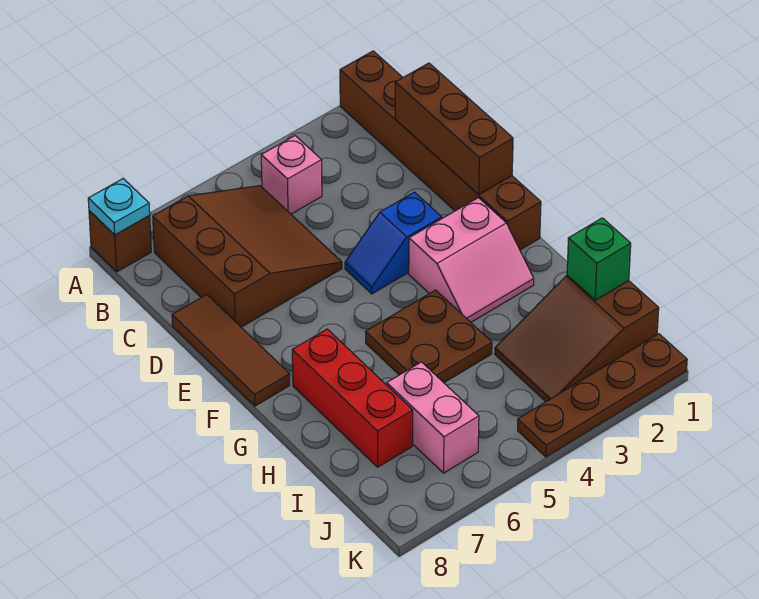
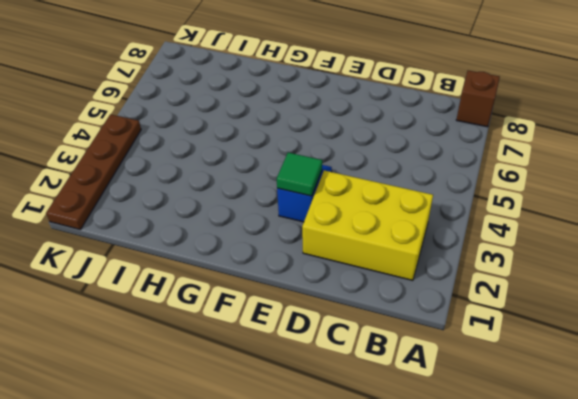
yellow brick B2:D3 level 1 -> none
green tile E3 level 2 -> none
none -> brown brick A1:F1 level 1
none -> pink brick B4 level 1
none -> brown slope B5:D7 level 1 top 7

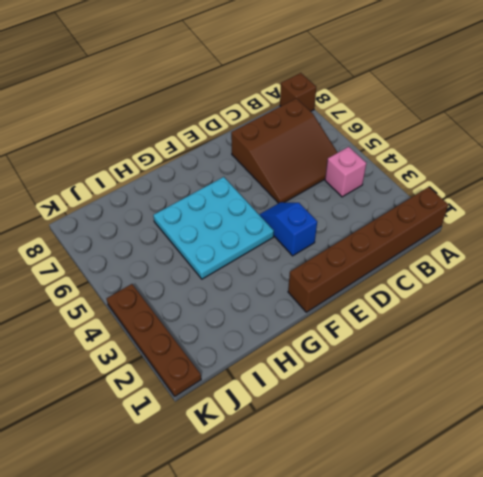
cyan plate F4:H6 level 1 -> brown plate G4:H5 level 1
none -> brown tile D8:F8 level 1
none -> pink slope F2:G3 level 1 top F
none -> red brick G7:I7 level 1

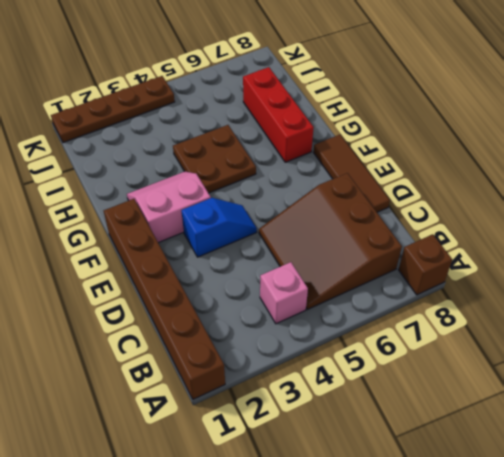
none -> brown slope I1:J3 level 1 top 1
none -> pink brick I6:J6 level 1
none -> cyan plate A8 level 2

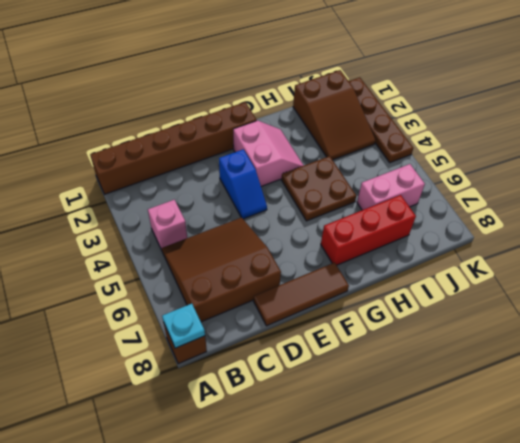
none -> brown brick C1:E1 level 2
none -> green brick I1 level 2

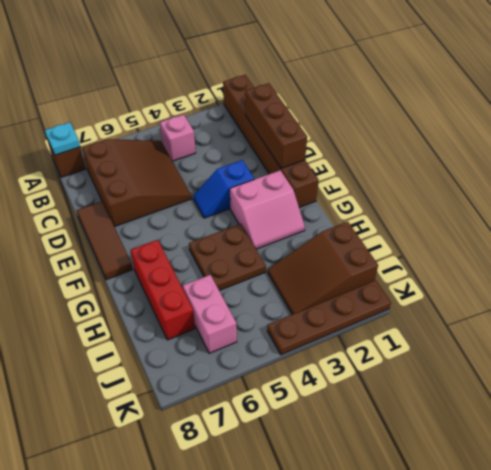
none -> green brick I1 level 2

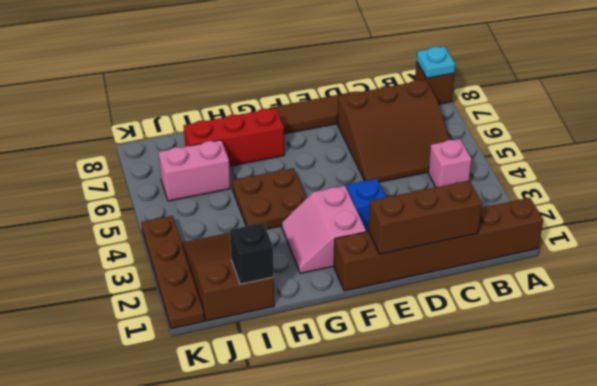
black brick I1 level 2 -> green brick I1 level 2

